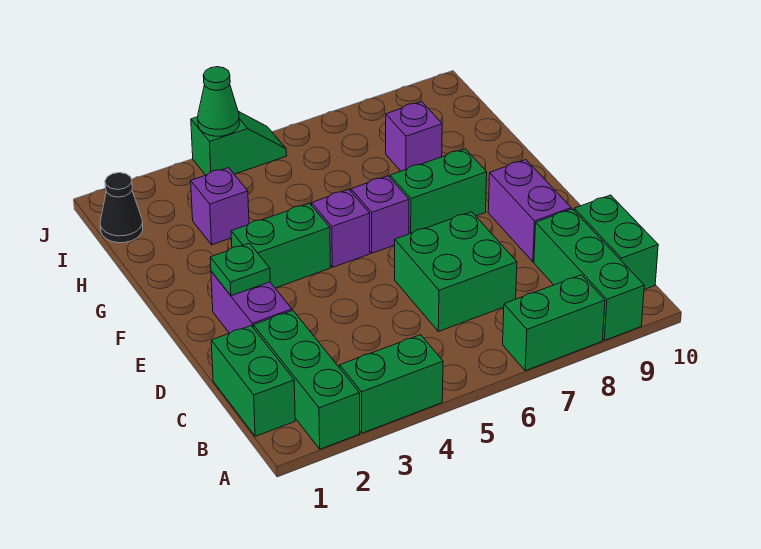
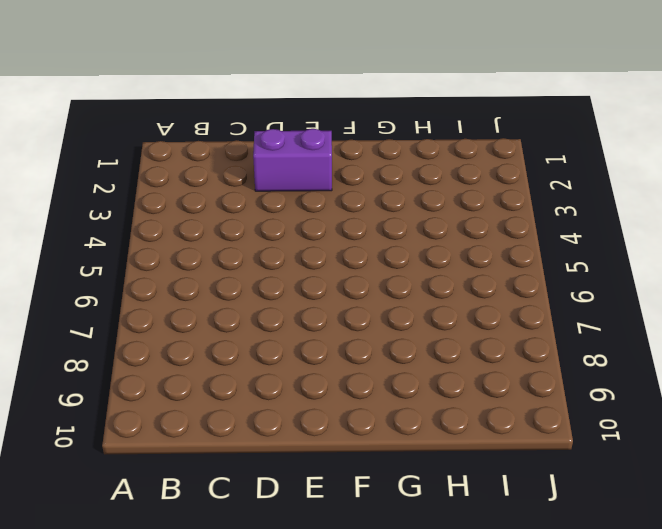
none -> green brick A2:C2 level 1
none -> green brick A3:A4 level 1
none -> green brick A7:A8 level 1

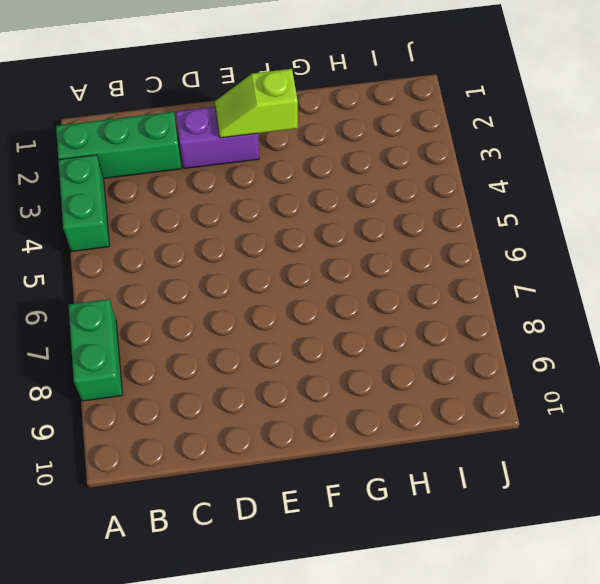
lime slope E2:F2 level 2 top F -> green plate E2 level 2
none -> green brick A9:C9 level 1
none -> green brick B1:C1 level 1
none -> green brick B10:C10 level 1

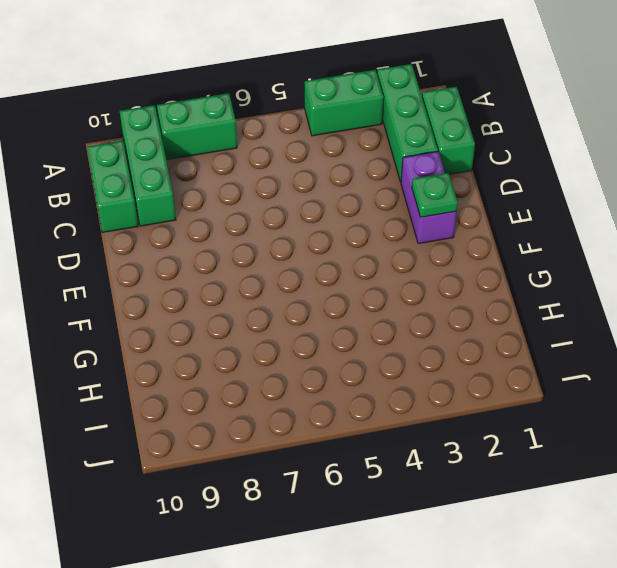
none -> green brick C6:D7 level 1
none -> purple brick D9:E9 level 1
none -> green brick F3:F4 level 1

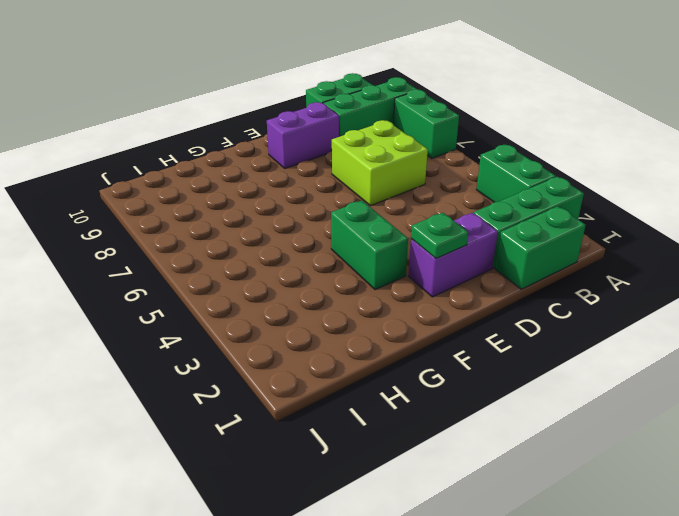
lime brick C6:D7 level 1 -> green brick C6:D7 level 1
none -> purple brick F5 level 1
none -> purple brick F6 level 1
none -> green brick F7:F8 level 1

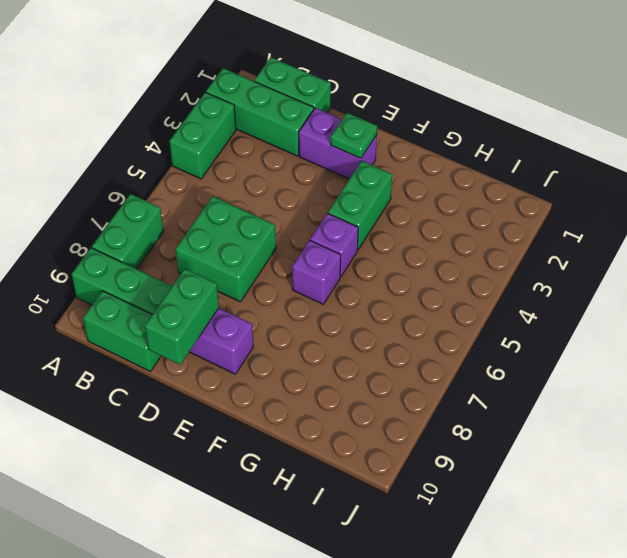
green brick D9:D10 level 2 -> green brick F7:F8 level 1
none -> purple brick H3 level 1
none -> purple brick H8 level 1
none -> black cone I1 level 1

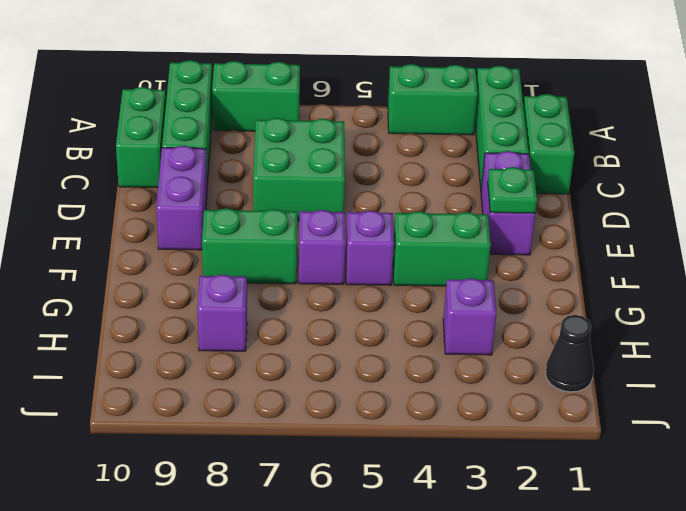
none -> green slope J4:J5 level 1 top 4
none -> green cone J4 level 2

